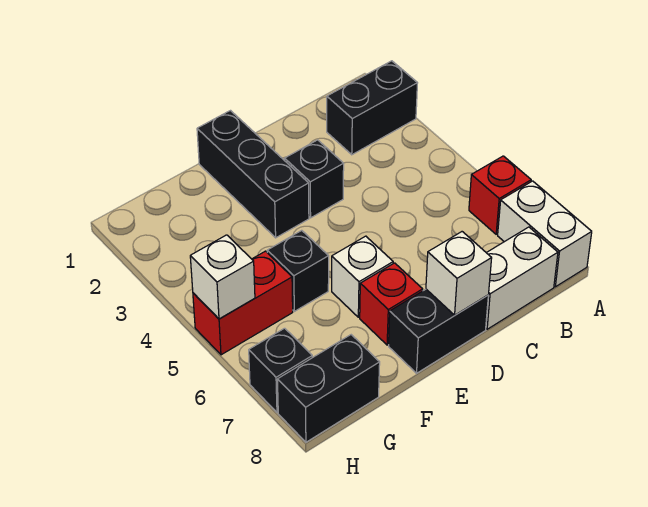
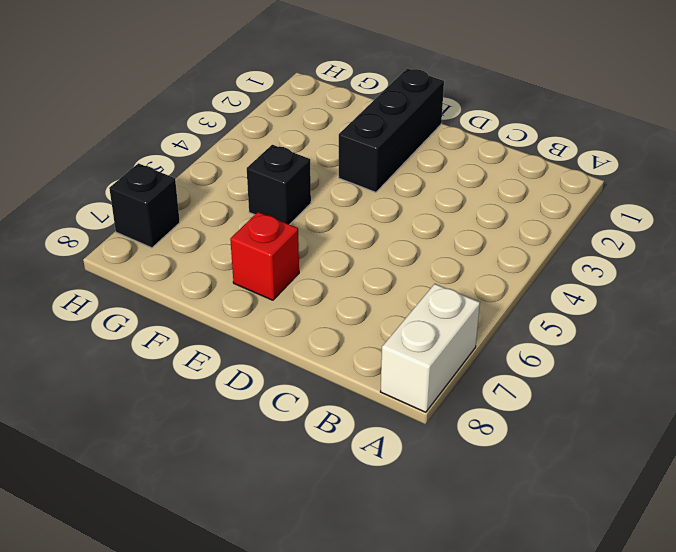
none -> black brick A2:B2 level 1
none -> red brick A6 level 1
none -> white brick B8:C8 level 1

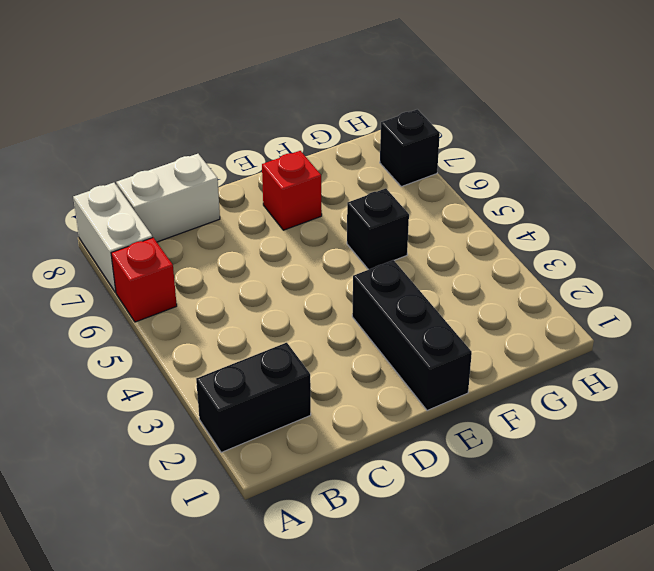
none -> black brick D3 level 1
none -> black brick D8:E8 level 1
none -> white brick E6 level 1

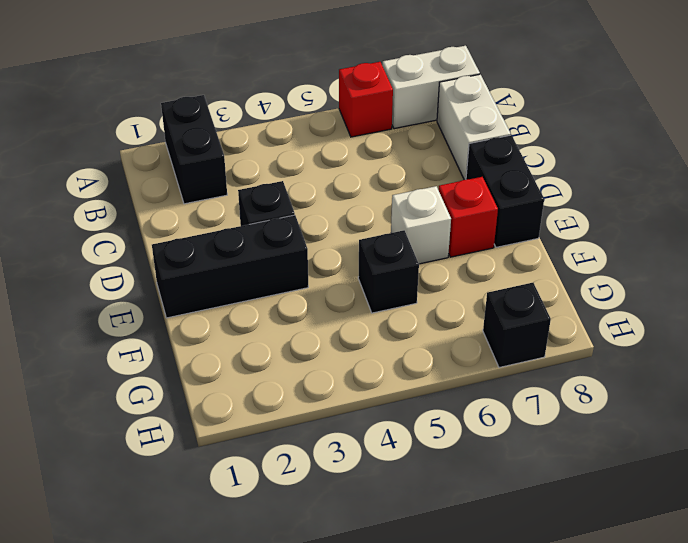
none -> red brick G5:H5 level 1
none -> black brick G8:H8 level 1
none -> white brick D8 level 2

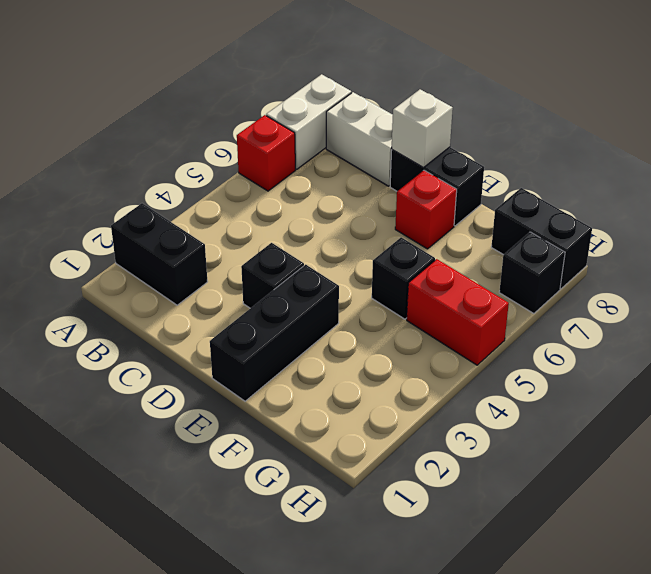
none -> white brick E6 level 1
none -> white brick H5 level 2

